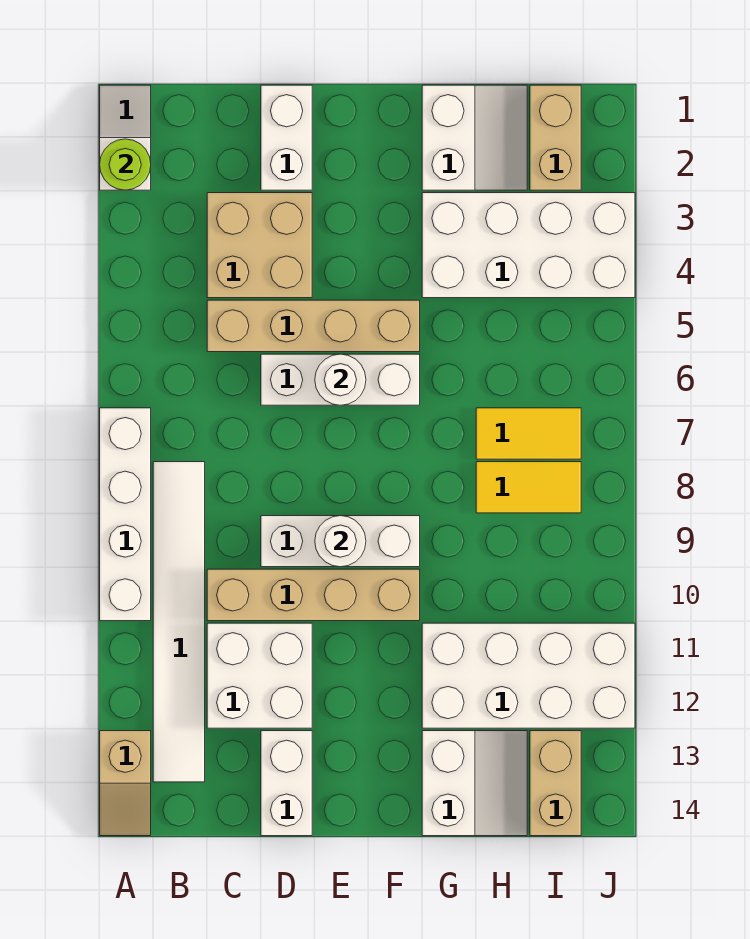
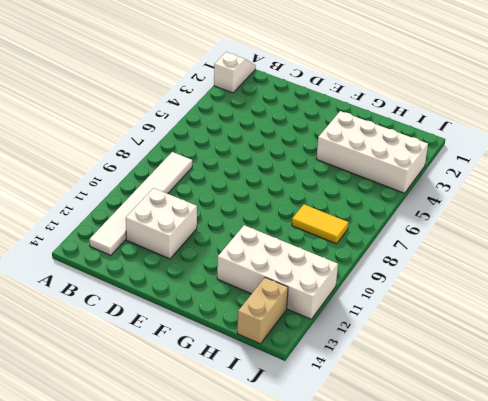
none -> white brick A7:A10 level 1
none -> tan slope A13:A14 level 1 top 13
none -> tan brick C3:D4 level 1

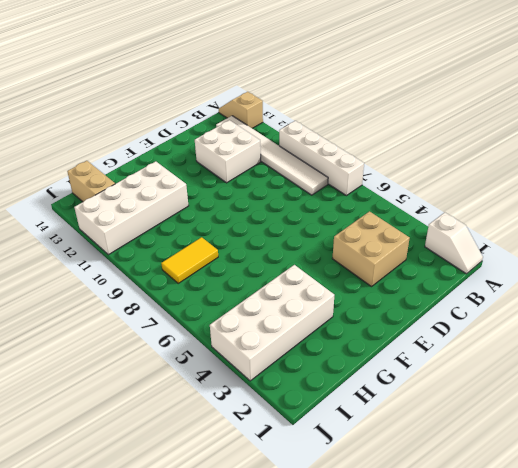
none -> tan brick C5:F5 level 1
none -> tan brick C10:F10 level 1
none -> white brick D1:D2 level 1

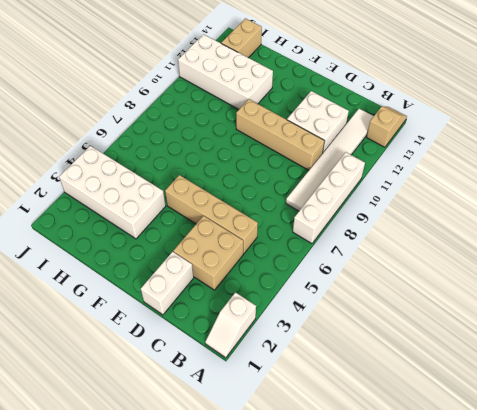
none -> white brick D6:F6 level 1
none -> white brick D9:F9 level 1
none -> white brick D13:D14 level 1

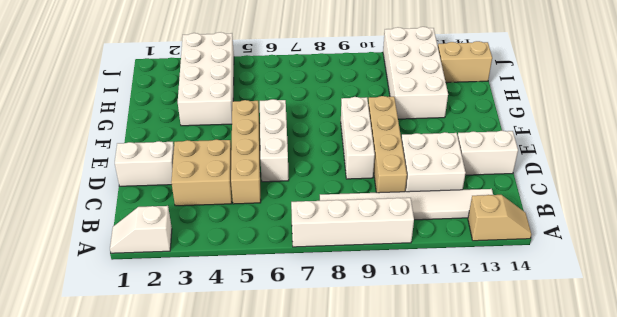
none -> white slope G1:H2 level 1 top G
none -> white slope G13:H14 level 1 top G
none -> yellow tile H7:I7 level 1

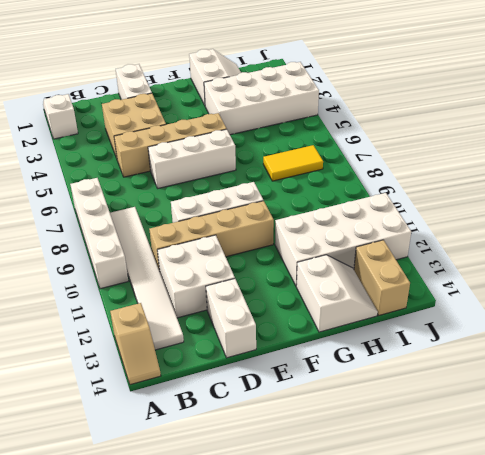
none -> yellow tile H8:I8 level 1
none -> tan brick I1:I2 level 1
none -> lime round brick A2 level 2

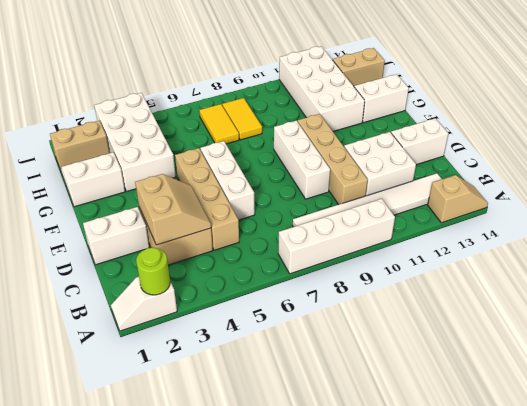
tan slope C3:D4 level 2 top 3 -> none
none -> white round brick E6 level 2
none -> white round brick E9 level 2

